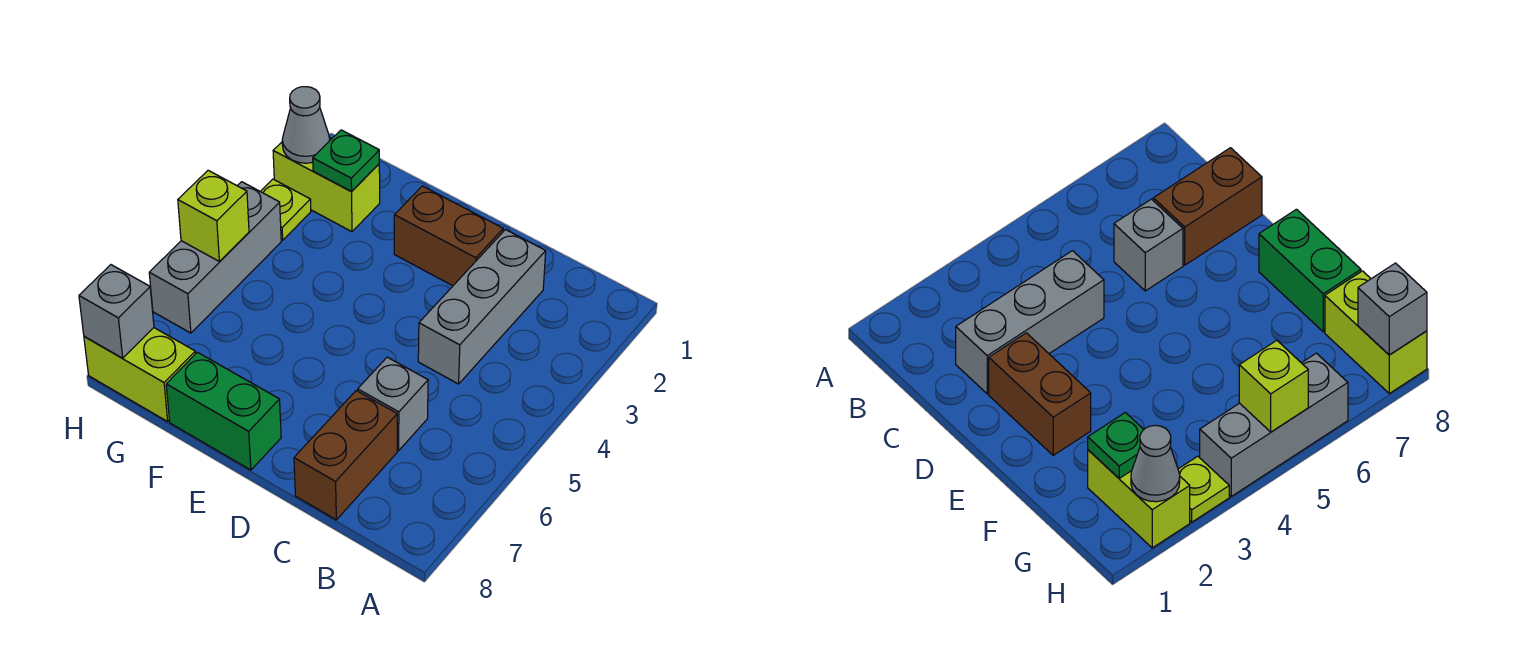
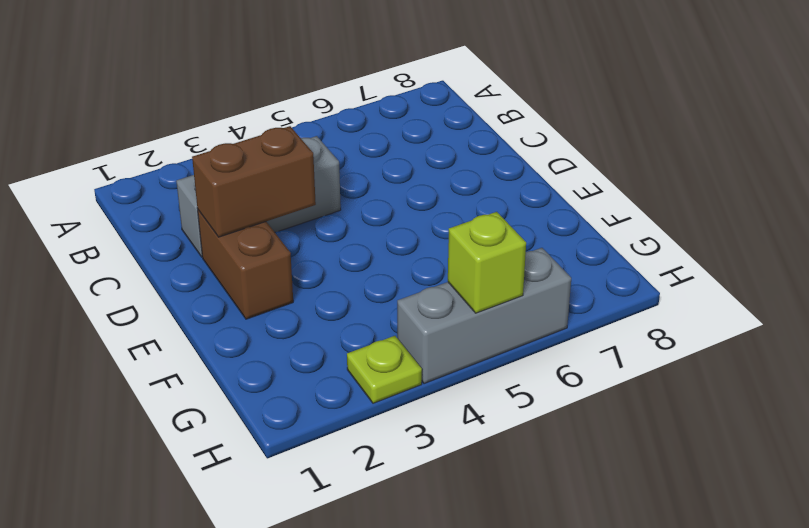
brown brick D2:D3 level 2 -> brown brick C7:C8 level 1
none -> grey brick C6 level 1
none -> green brick E8:F8 level 1
none -> lime brick G2:H2 level 1

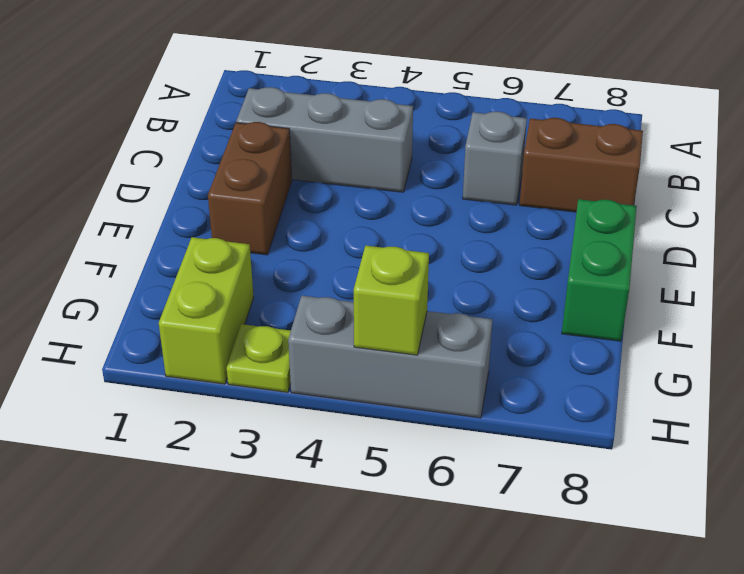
none -> lime brick G8:H8 level 1
none -> green plate G2 level 2
none -> grey cone H2 level 2

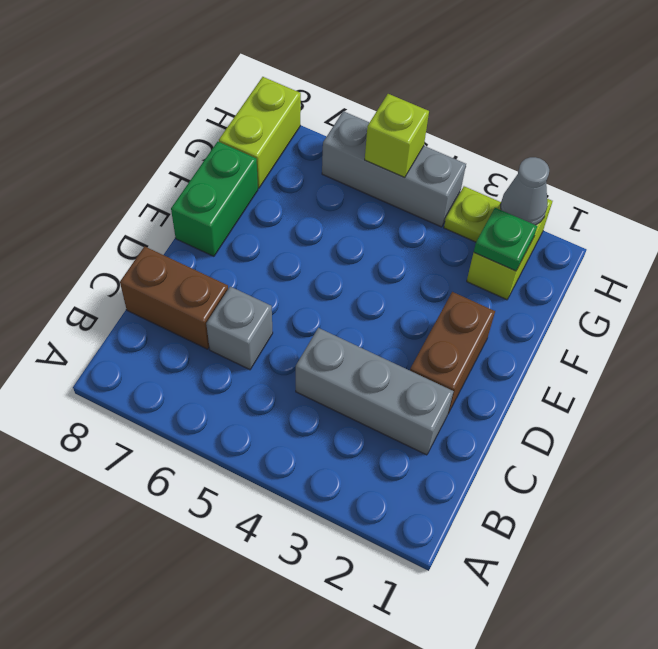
none -> grey brick H8 level 2

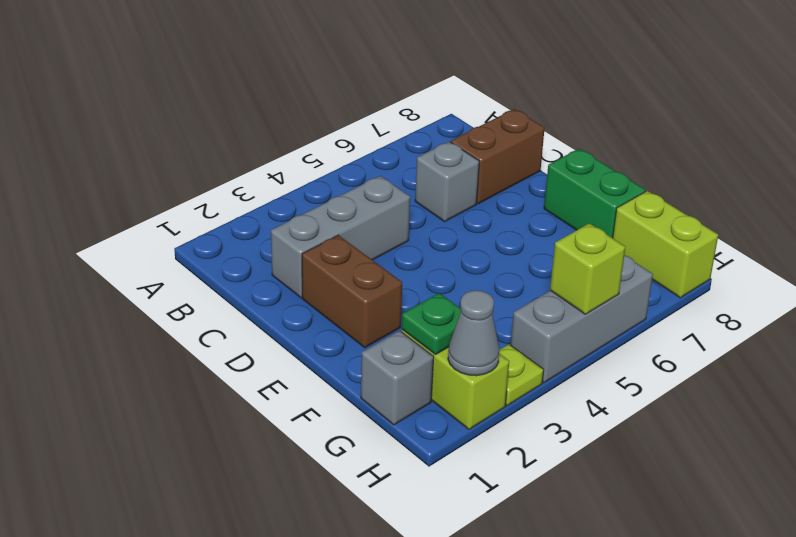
grey brick G1 level 1 -> grey brick H8 level 2

